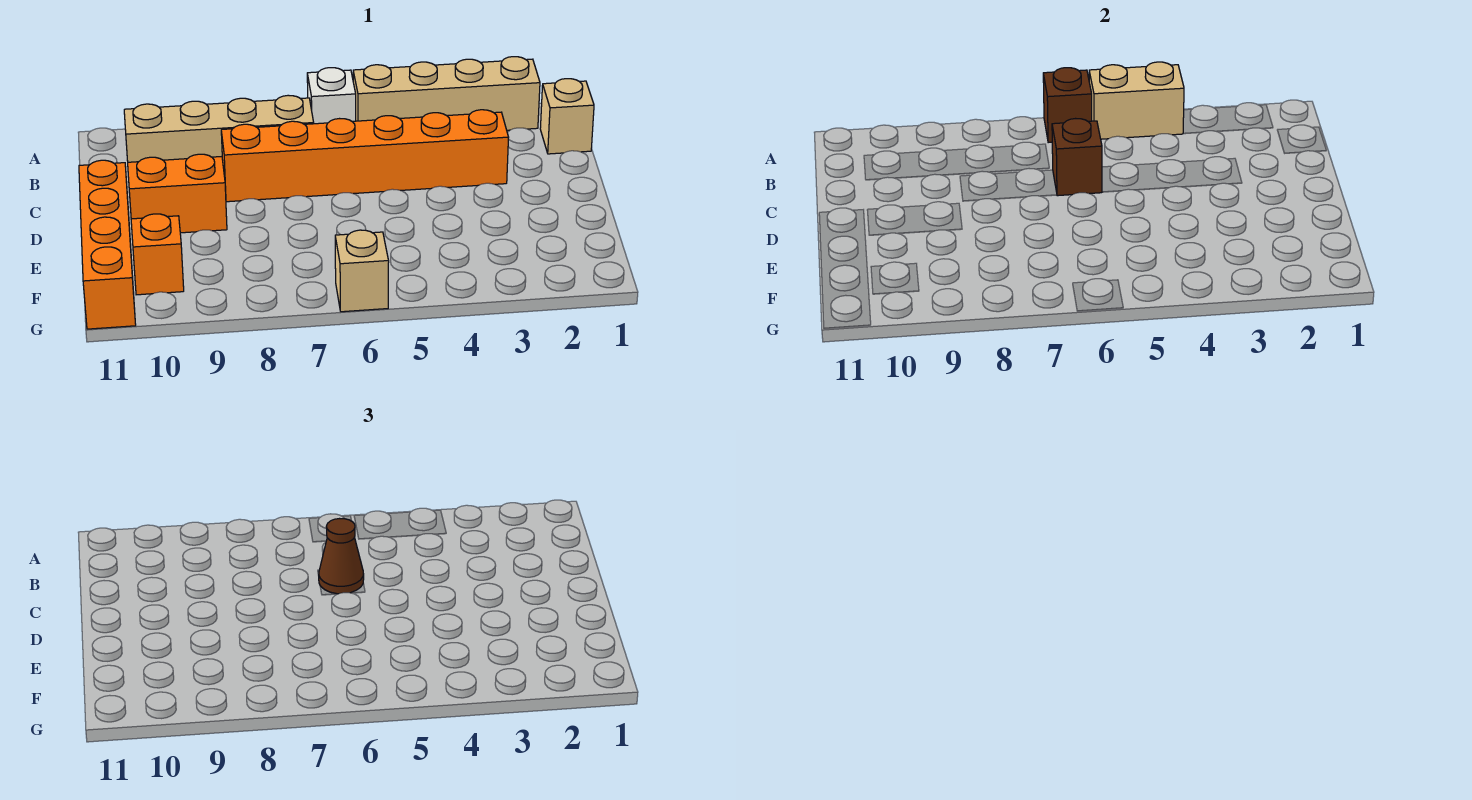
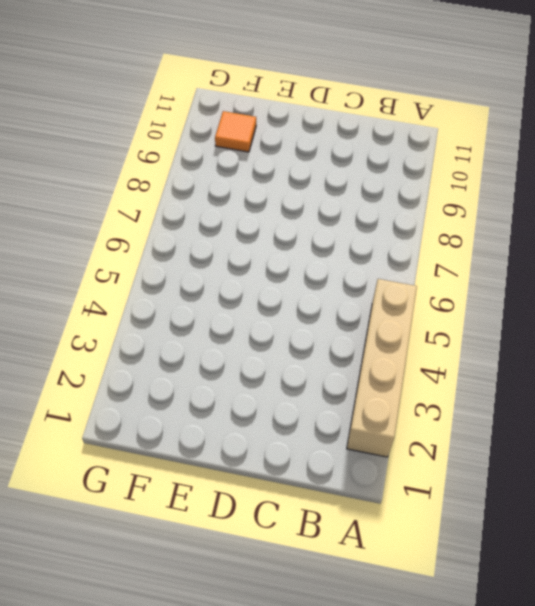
orange tile F10 level 1 -> orange brick F10 level 1
none -> white brick A6 level 1
none -> tan brick B1 level 1
none -> tan brick B7:B10 level 1

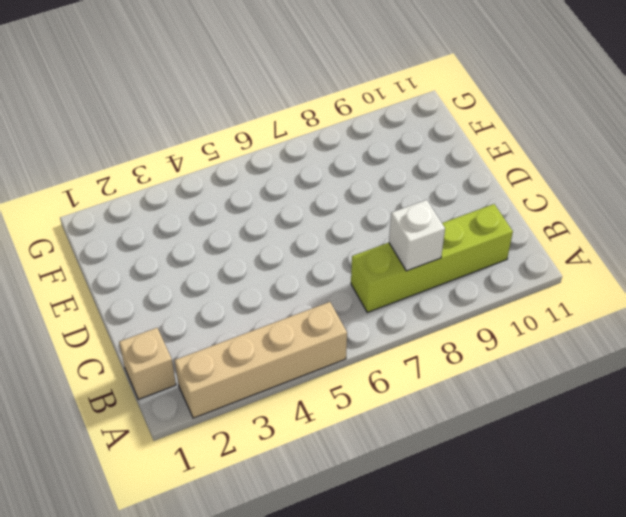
lime brick B7:B10 level 1 -> tan brick B7:B10 level 1
white brick B8 level 2 -> white brick A6 level 1
none -> orange brick C3:C8 level 1
none -> orange brick D9:D10 level 1
none -> orange brick D11:G11 level 1

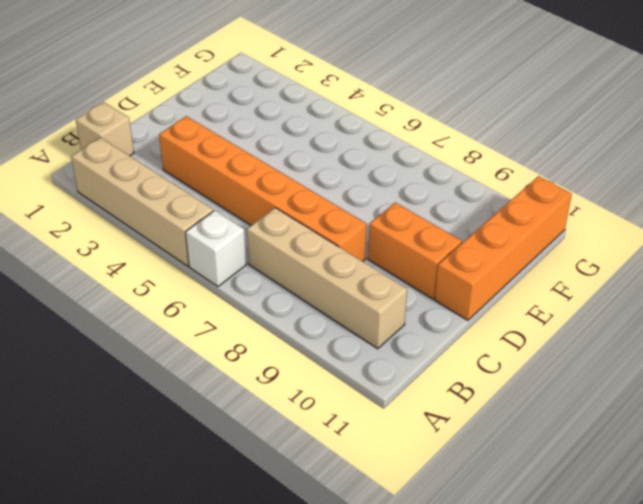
none -> orange brick F10 level 1
none -> tan brick G6 level 1
none -> tan brick A4:A5 level 2

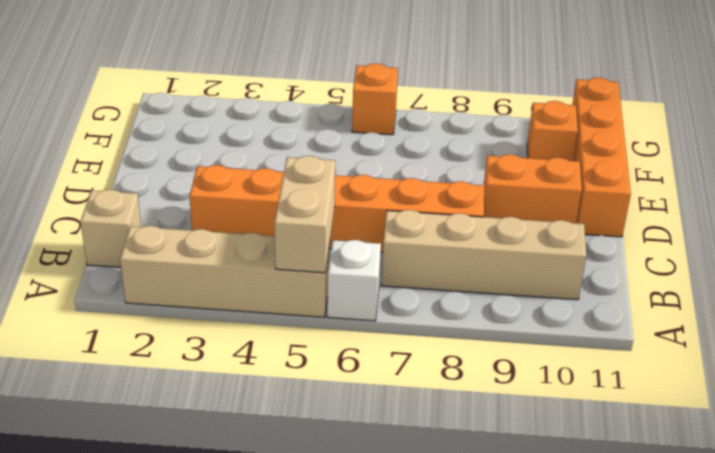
tan brick A5:B5 level 2 -> tan brick A4:A5 level 2
orange brick G6 level 1 -> tan brick G6 level 1
none -> brown brick A6 level 2
none -> brown brick C6 level 2
none -> brown cone C6 level 3

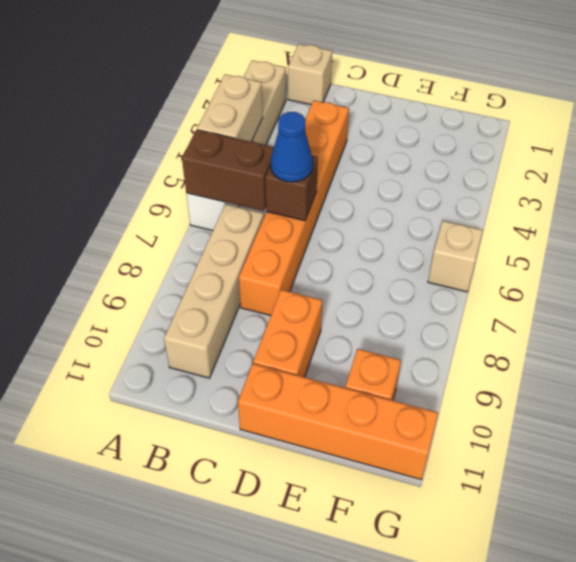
brown brick A6:B6 level 2 -> brown brick A6 level 2
blue cone C6 level 3 -> brown cone C6 level 3

